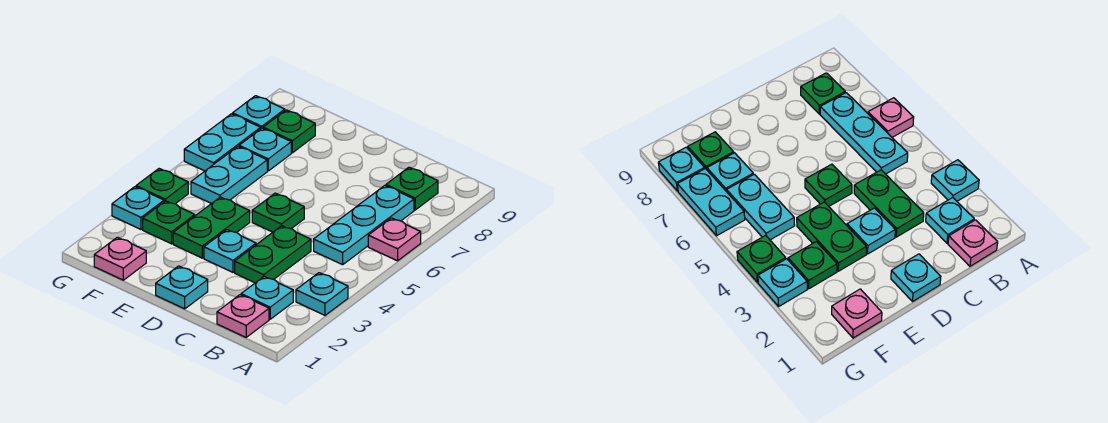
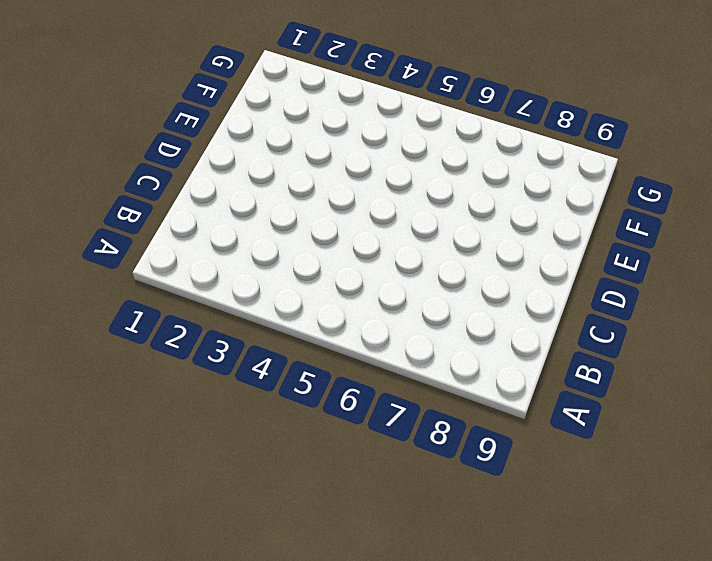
none -> cyan plate A3 level 1
none -> pink plate A6 level 1
none -> pink plate B1 level 1

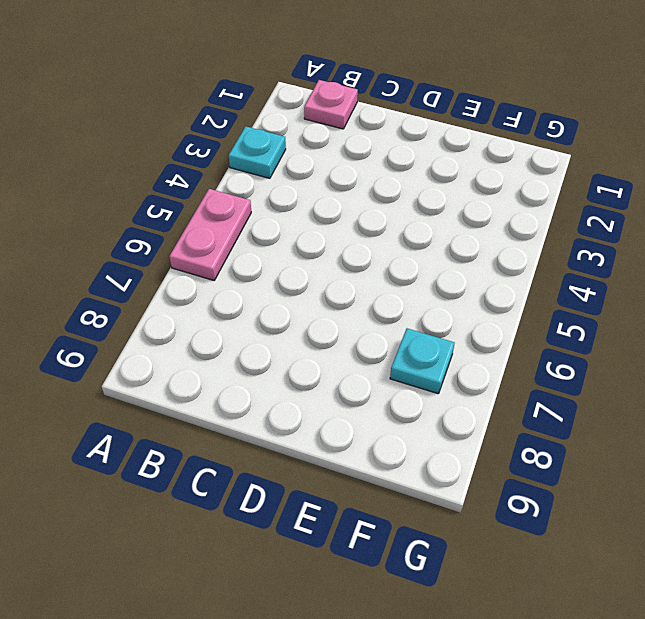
pink plate A5:A6 level 1 -> pink plate A6 level 1
none -> cyan plate B2 level 1
none -> cyan plate B5:B7 level 1
none -> green plate B8 level 1

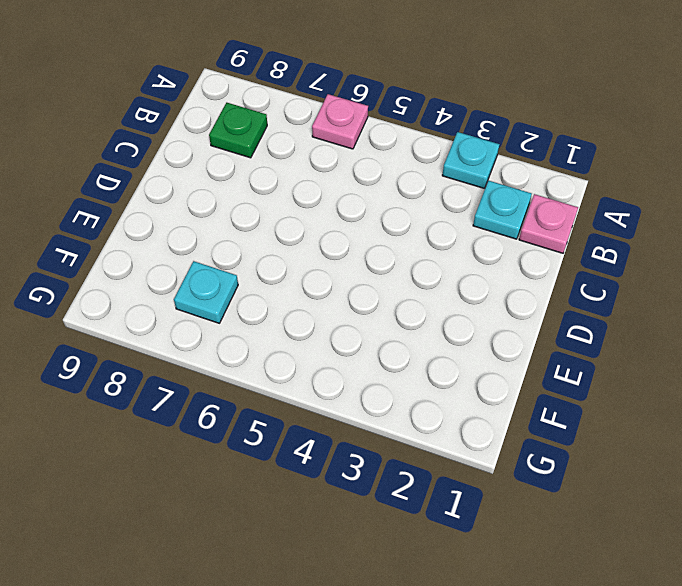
none -> cyan plate B5:B7 level 1
none -> green plate C3:C4 level 1
none -> cyan plate D1 level 1

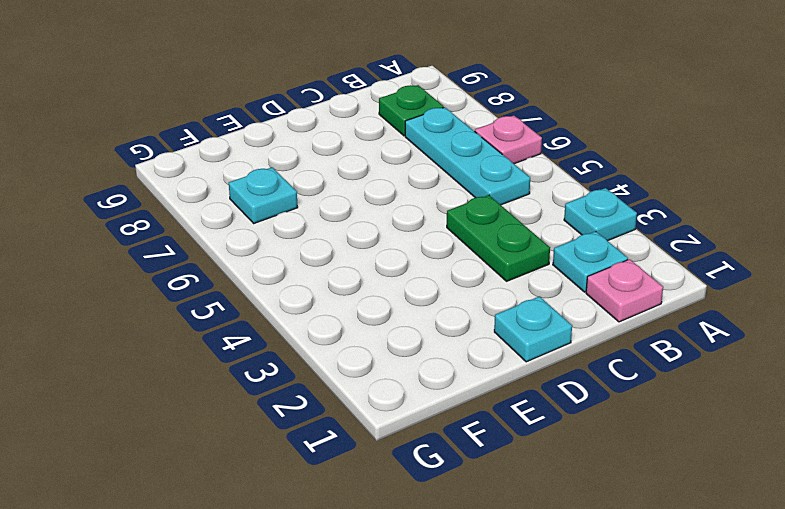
none -> cyan plate D3 level 1
none -> green plate D5 level 1
none -> green plate E3:E4 level 1

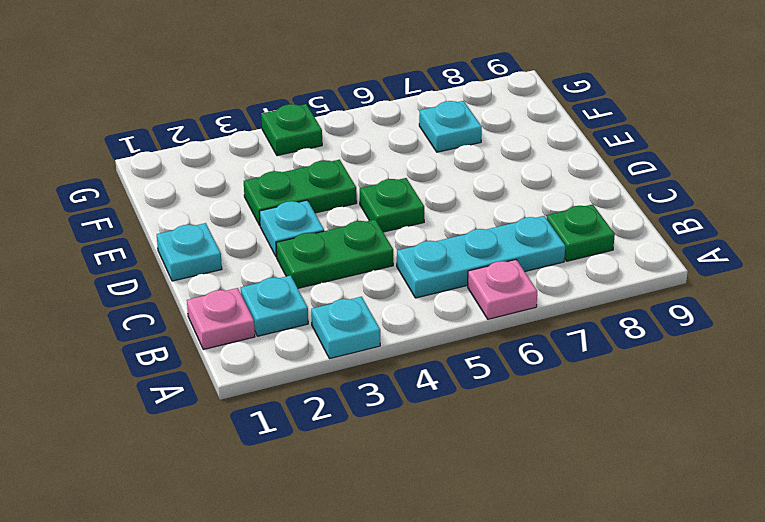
none -> pink plate F1 level 1
none -> green plate F3 level 1
none -> cyan plate F5:F6 level 1

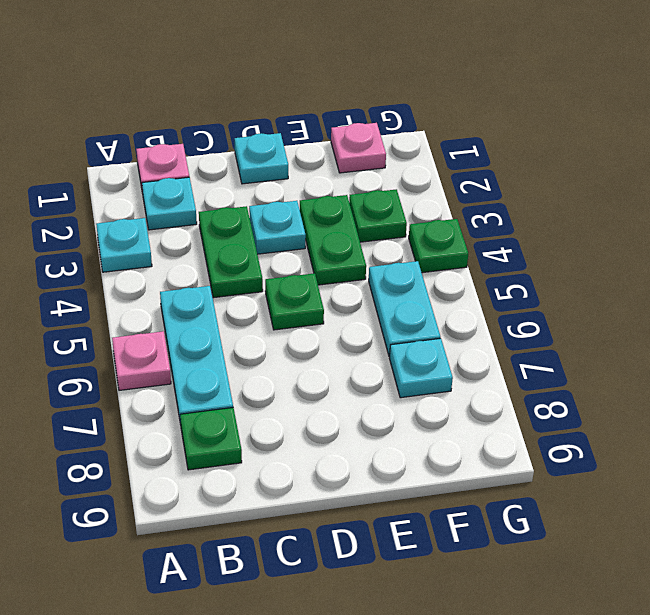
none -> green plate F8 level 1
none -> cyan plate G3 level 1
none -> cyan plate G6:G7 level 1

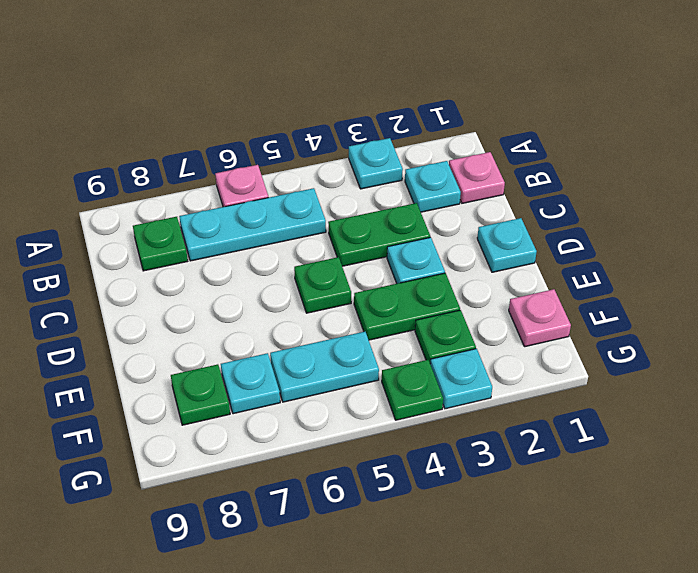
none -> cyan plate G6:G7 level 1
none -> cyan plate G8 level 1

